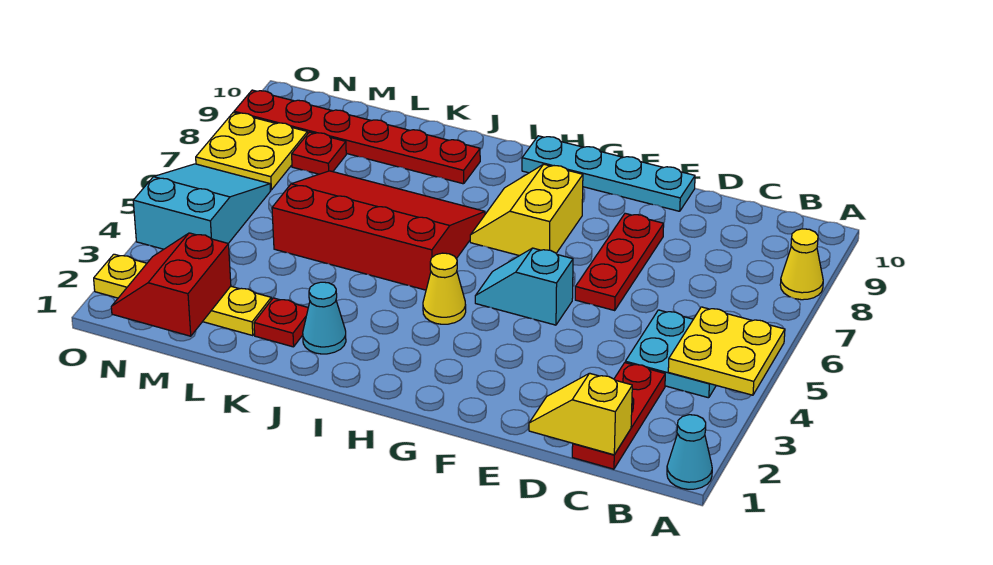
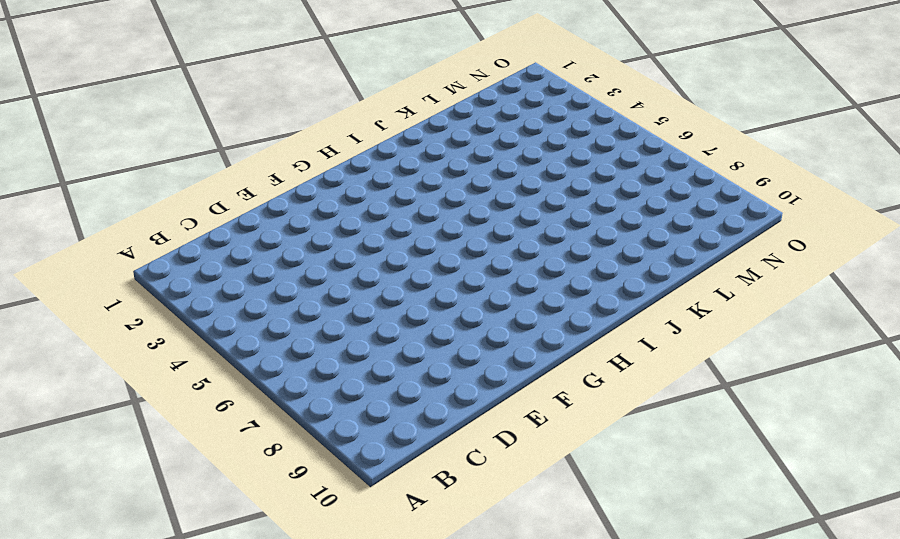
none -> cyan cone A1 level 1
none -> yellow cone A8 level 1
none -> cyan plate B4:C5 level 1

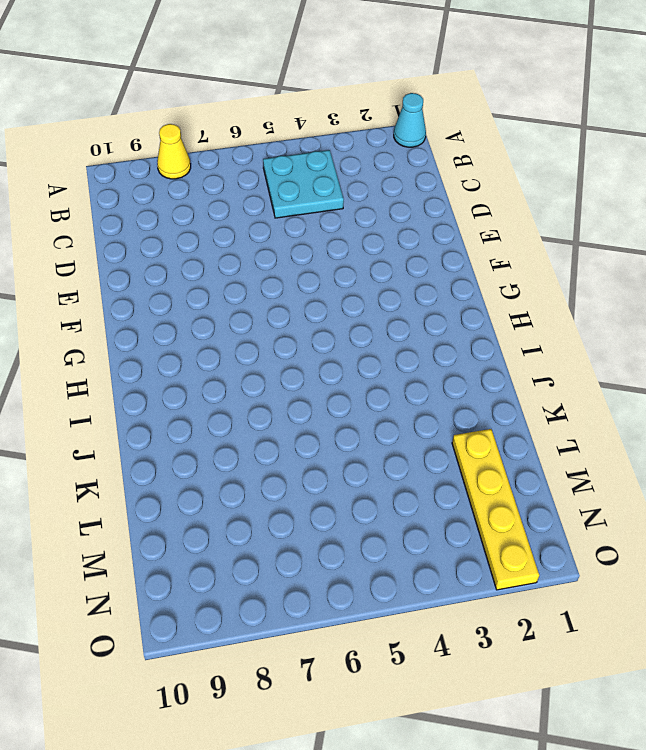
none -> red plate C1:C3 level 1
none -> red plate E6:E8 level 1
none -> cyan plate E10:H10 level 1

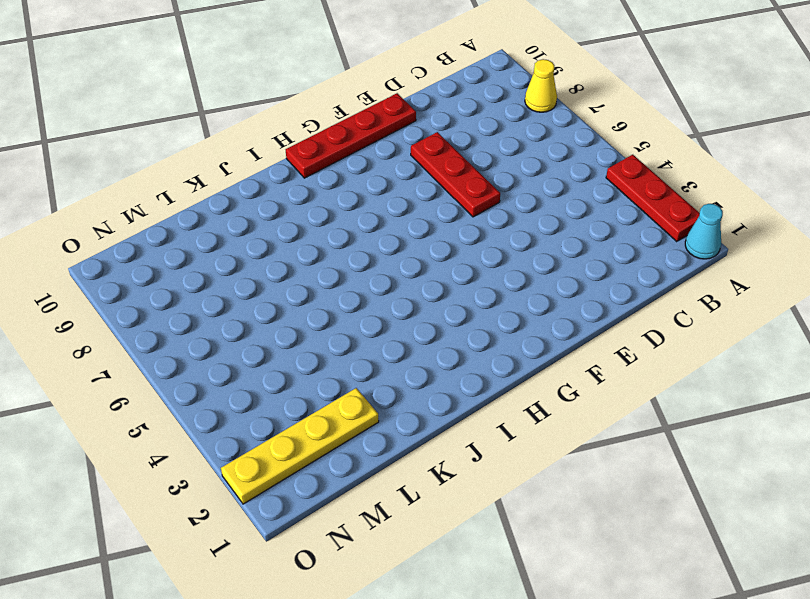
red plate A2:A4 level 1 -> red plate C1:C3 level 1
red plate E10:H10 level 1 -> cyan plate E10:H10 level 1
none -> cyan plate B4:C5 level 1
none -> cyan slope F5:G5 level 1 top F
none -> yellow slope G7:H8 level 1 top G

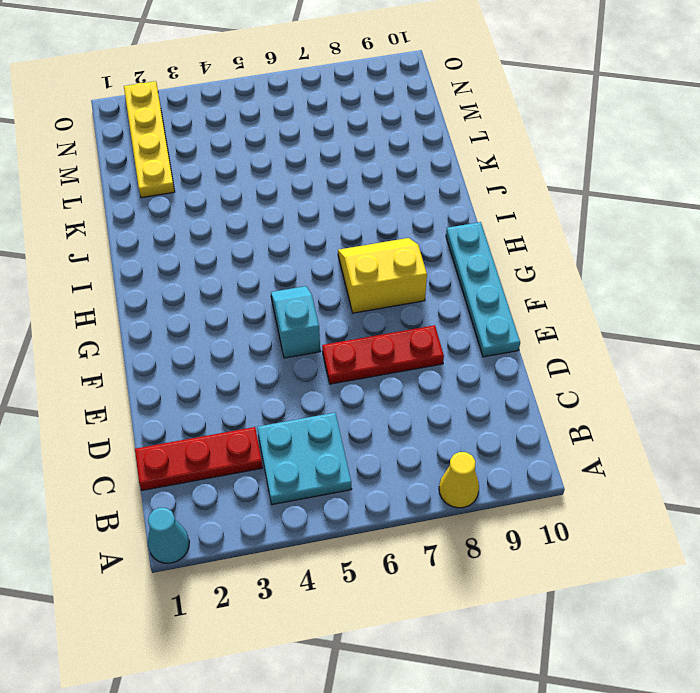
none -> yellow cone H4 level 1
none -> red slope I5:L7 level 1 top 5
none -> cyan cone J2 level 1

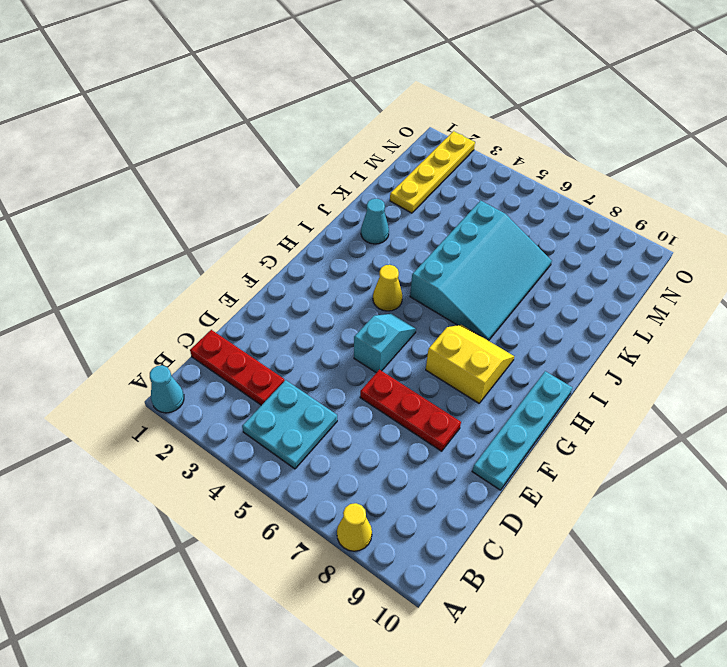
cyan slope I5:L7 level 1 top 5 -> red slope I5:L7 level 1 top 5
none -> red plate J9:O9 level 1
none -> red plate K2 level 1
none -> red plate M8 level 1

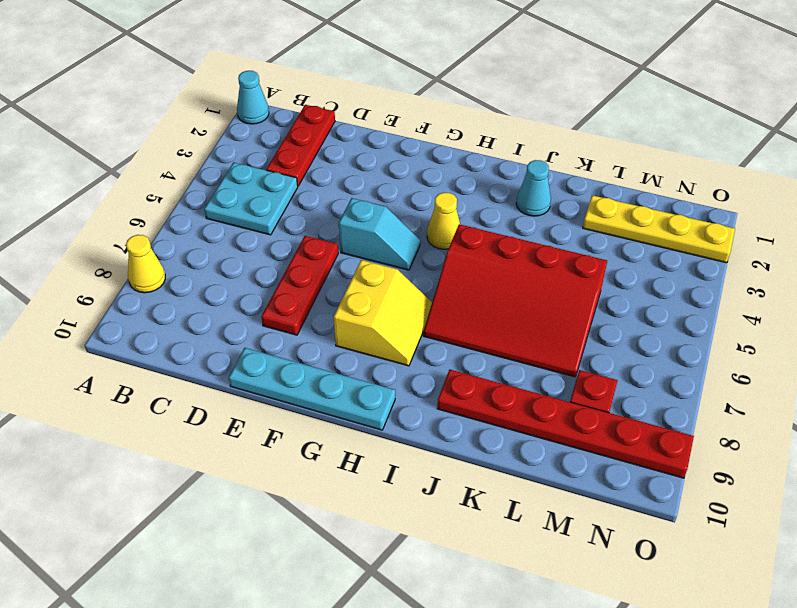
none -> red plate K2 level 1
none -> cyan slope N4:O6 level 1 top 4
none -> yellow plate N7:O8 level 1

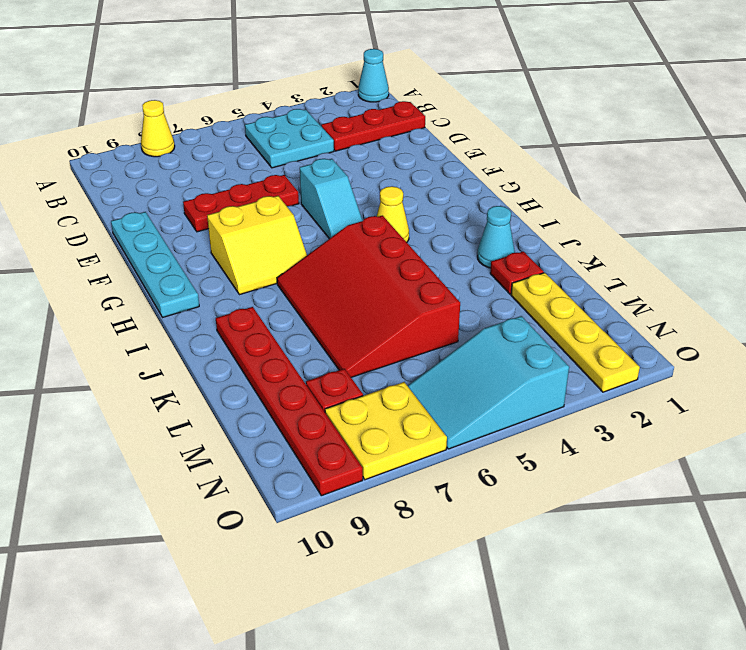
none -> yellow plate A4:B5 level 2
none -> yellow slope C1:D1 level 2 top C
none -> red slope M1:N2 level 2 top M

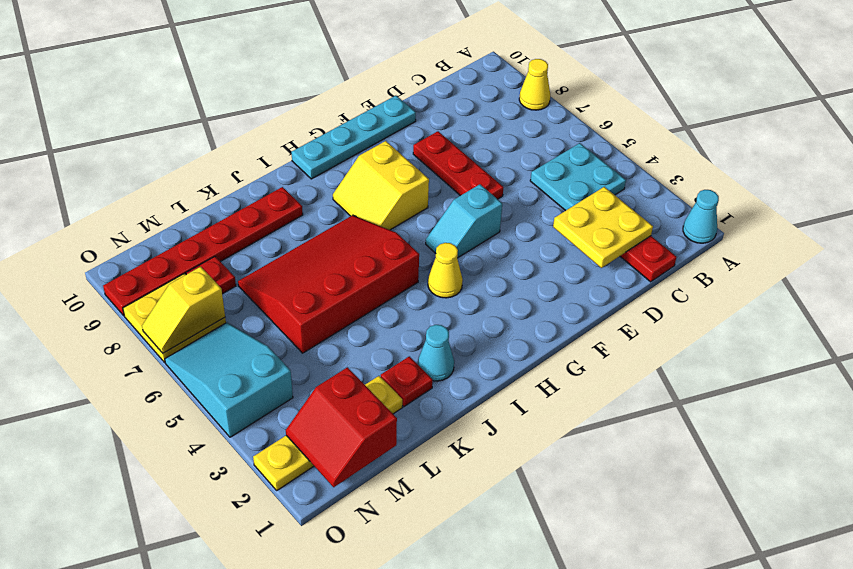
yellow plate C2:D3 level 2 -> yellow plate A4:B5 level 2
yellow slope N7:O7 level 2 top N -> yellow slope C1:D1 level 2 top C

